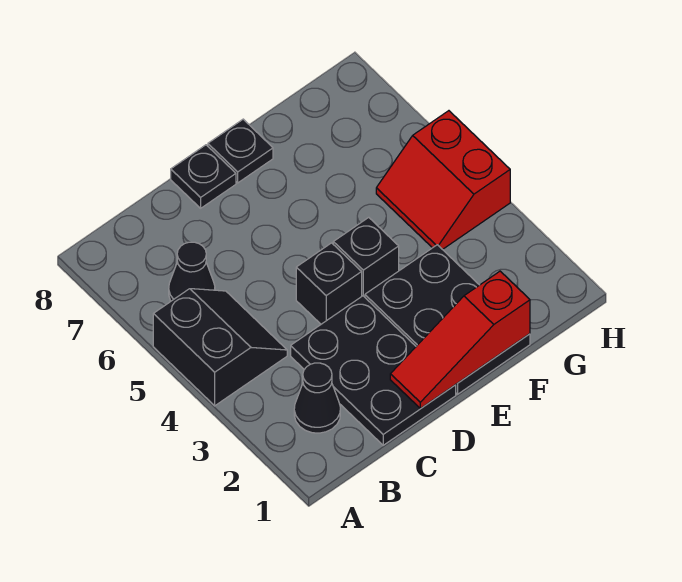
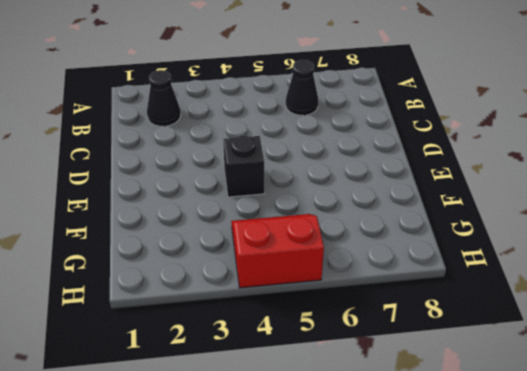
none -> black slope A4:B5 level 1 top A
none -> black plate C1:D3 level 1

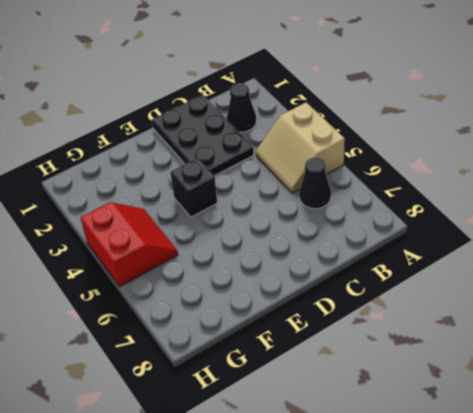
tan slope A4:B5 level 1 top A -> black slope A4:B5 level 1 top A
none -> black brick D4 level 1
none -> black plate D8 level 1

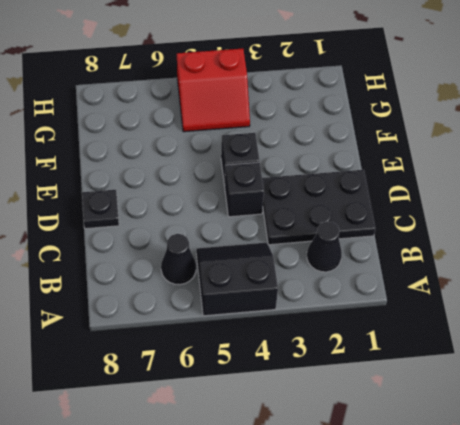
none -> black plate E1:F3 level 1
none -> black plate E8 level 1

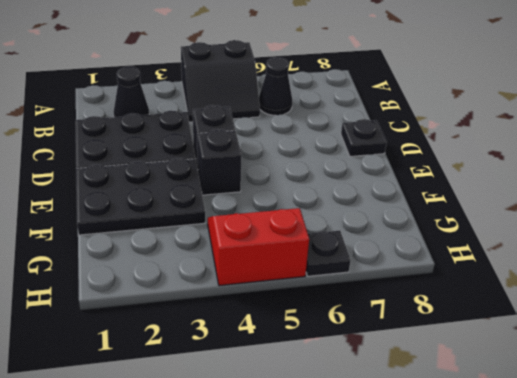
black plate H6 level 1 -> black plate E8 level 1
none -> red slope D1:F1 level 2 top F

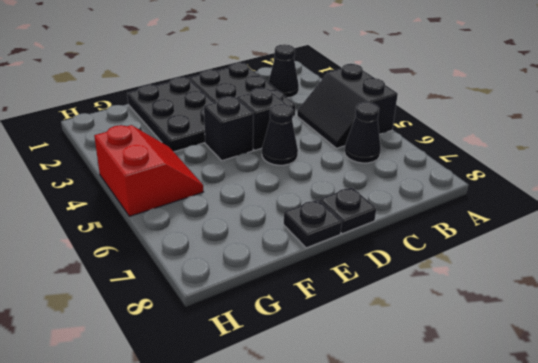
black cone D5 level 1 -> none
none -> red slope D1:F1 level 2 top F

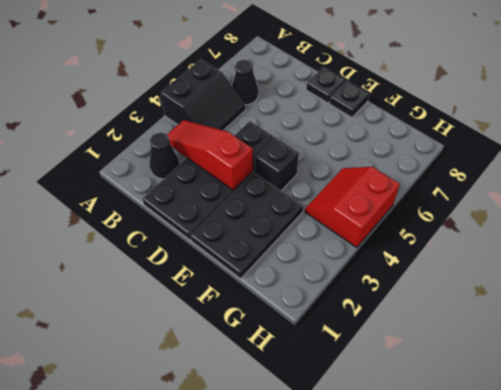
red slope B3:D3 level 2 top D -> red slope D1:F1 level 2 top F

